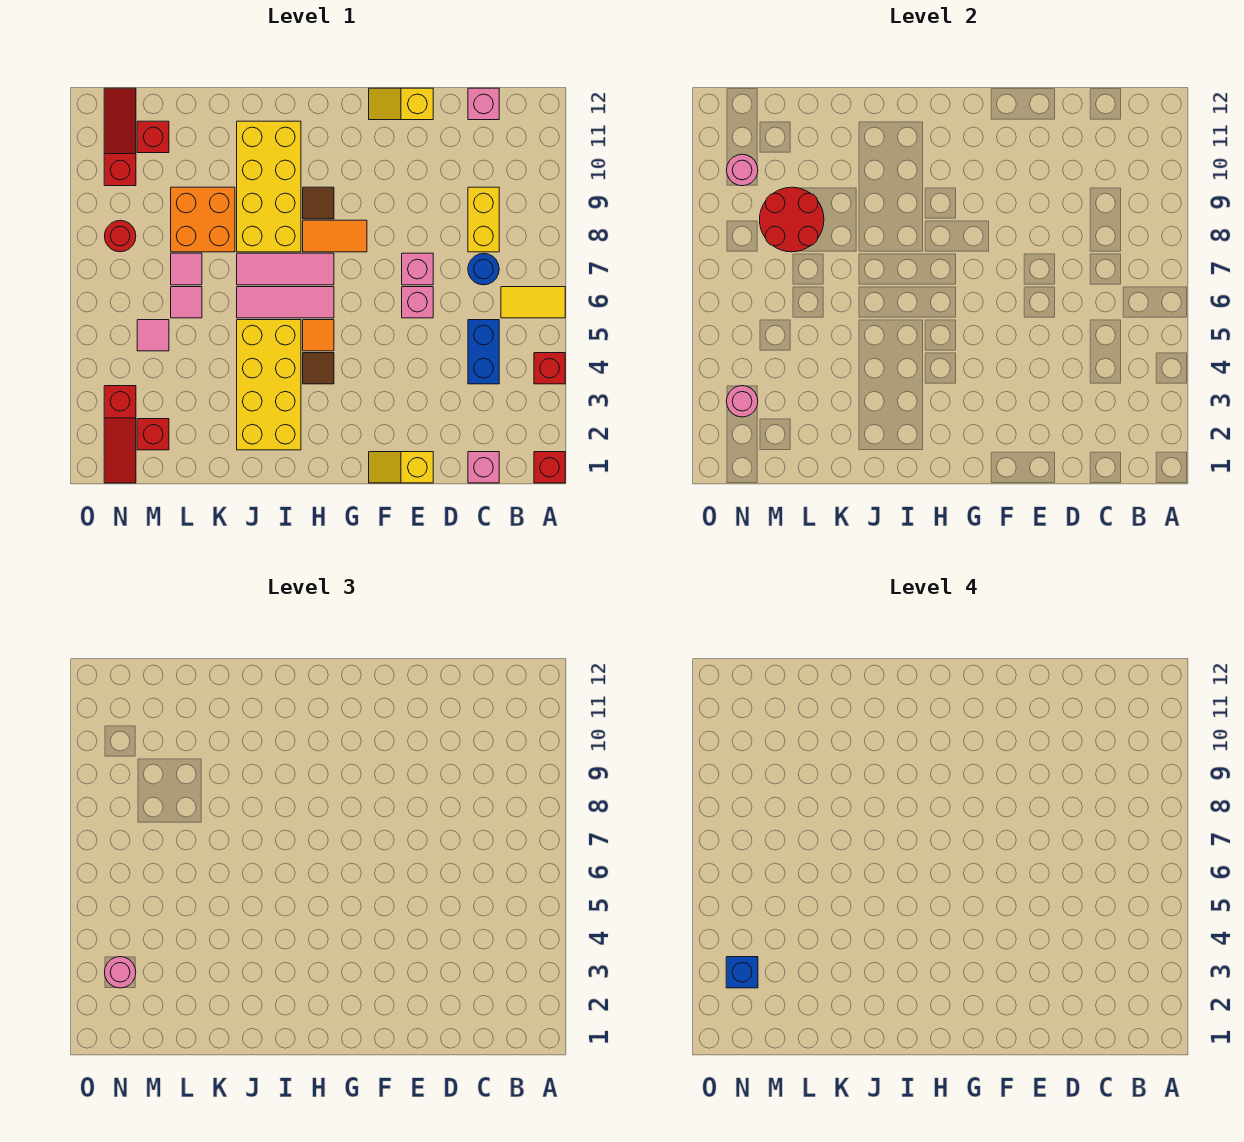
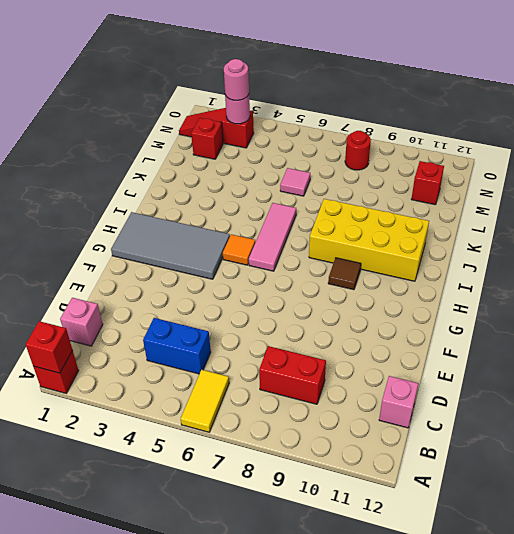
red brick A1 level 2 -> red brick A4 level 1
red brick C8:C9 level 1 -> yellow brick C8:C9 level 1
grey tile G1:H4 level 1 -> brown tile H4 level 1
none -> blue round brick C7 level 1
none -> yellow slope E1:F1 level 1 top E
none -> pink brick E6 level 1
none -> pink brick E7 level 1

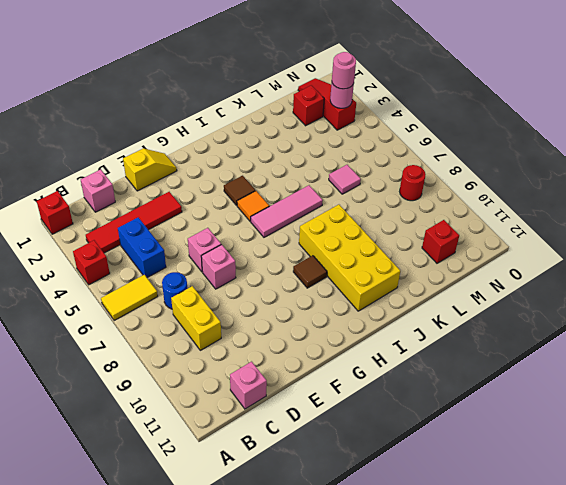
red tile B3:E3 level 1 -> none
none -> yellow slope E12:F12 level 1 top E
none -> orange tile G8:H8 level 1
none -> pink tile H7:J7 level 1
none -> yellow brick I2:J5 level 1

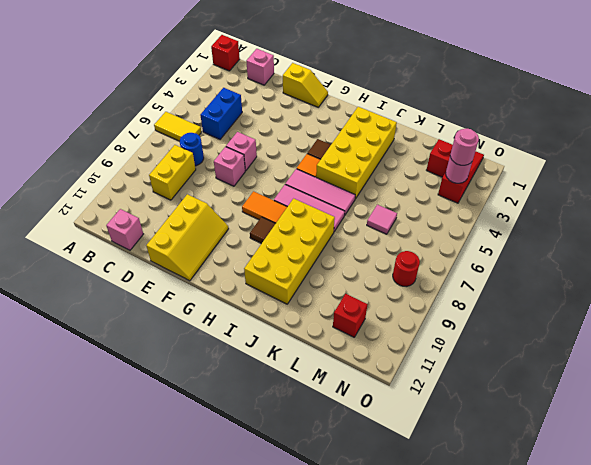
yellow slope E10:F12 level 1 top E -> yellow slope E12:F12 level 1 top E
none -> red brick A4 level 1
none -> orange brick K8:L9 level 1
none -> pink tile L7 level 1
none -> pink tile M5 level 1

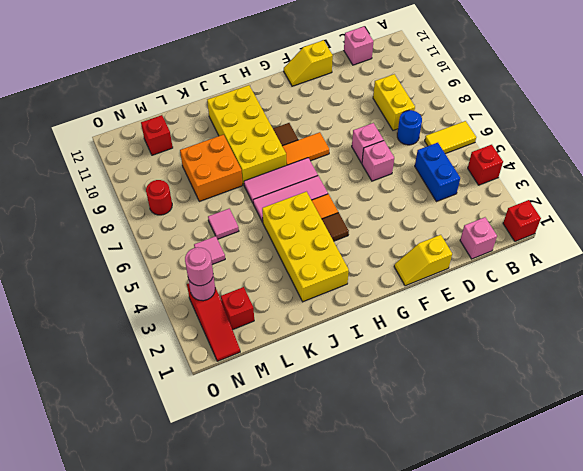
none -> pink tile L7 level 1
none -> red slope N10:N12 level 1 top 10
none -> red round brick L8:M9 level 2
none -> pink round brick N10 level 2

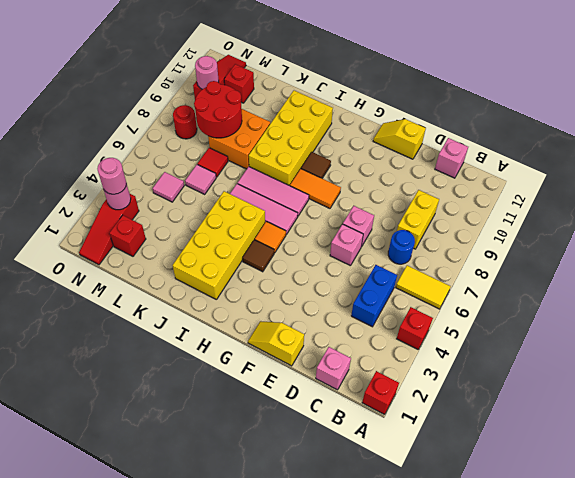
red tile L7 level 1 -> pink tile L7 level 1
none -> blue brick N3 level 4

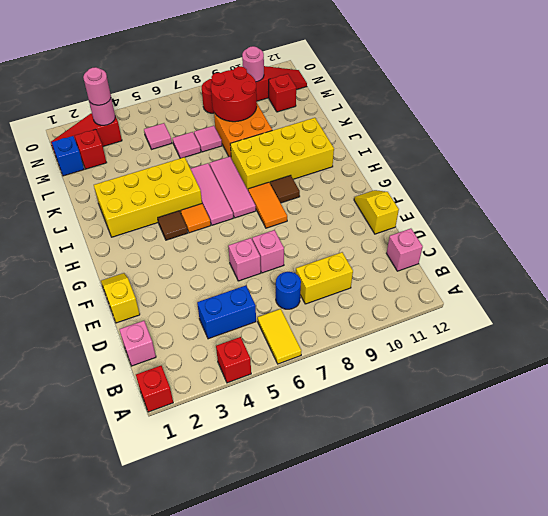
blue brick M1 level 1 -> blue brick N3 level 4

